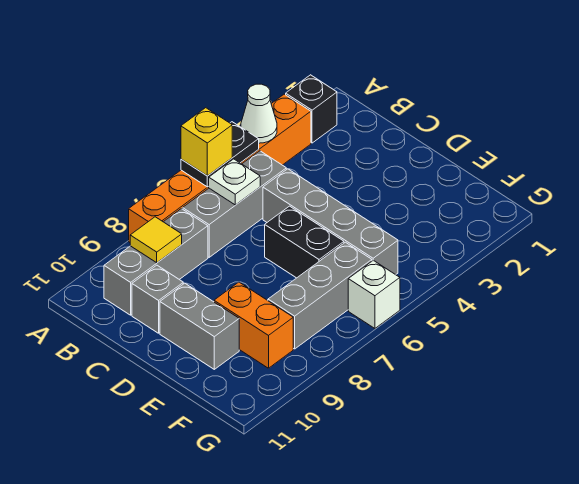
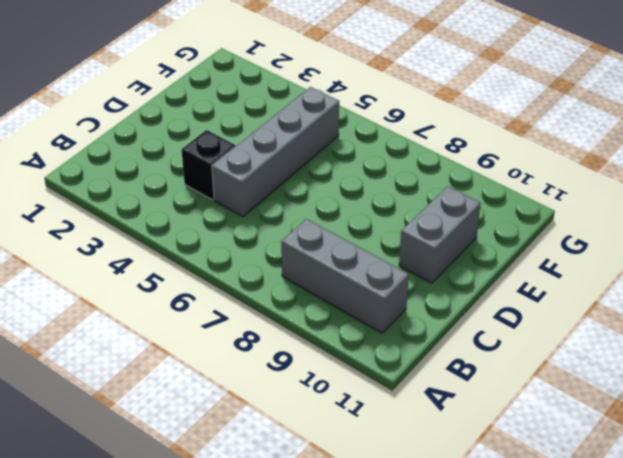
black brick C4 level 1 -> black brick A2 level 1
none -> orange brick A3:A8 level 1
none -> grey brick B5:B7 level 1
none -> grey brick C10 level 1

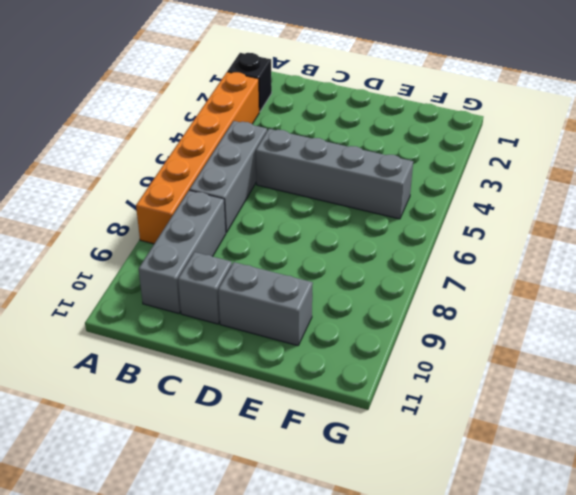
none -> black brick D6:E6 level 1
none -> orange brick E9:F9 level 1
none -> grey brick F6:F8 level 1

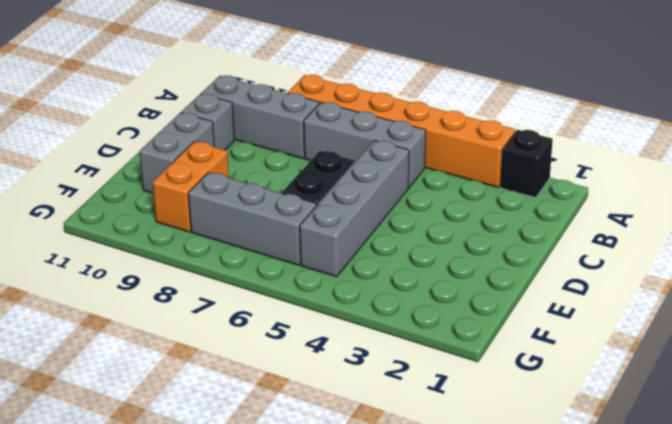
none -> white brick G6 level 1
none -> white cone A4 level 2
none -> black plate A5:A6 level 2

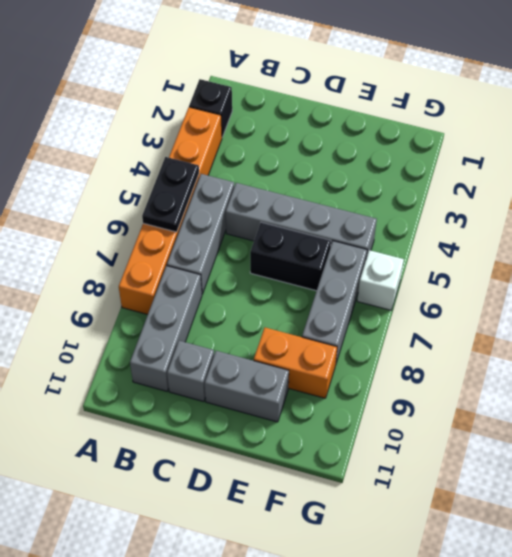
none -> white cone A4 level 2
none -> white plate B6 level 2
none -> yellow tile B9 level 2

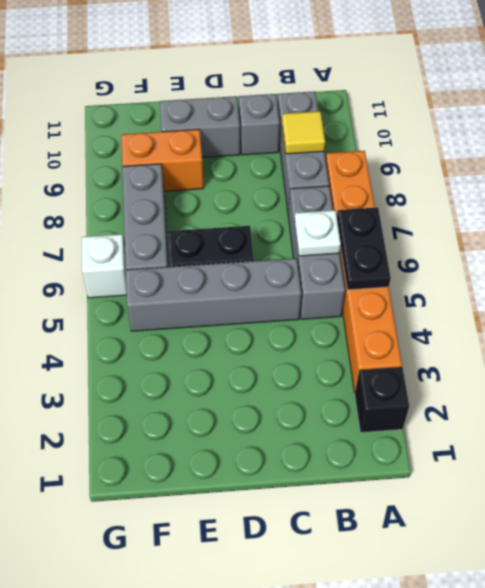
none -> white cone A4 level 2
none -> yellow brick A6 level 3

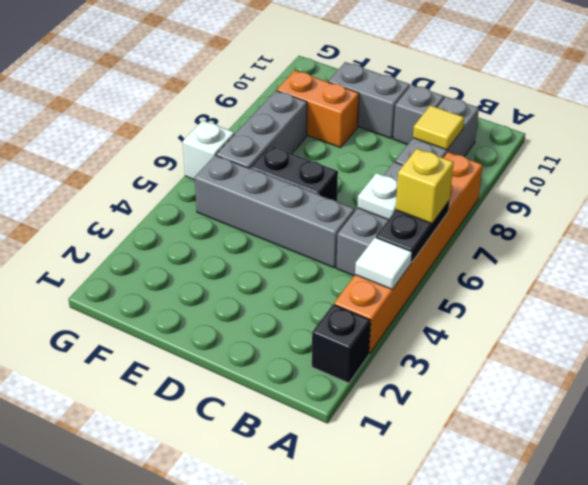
white tile A4 level 2 -> white cone A4 level 2

